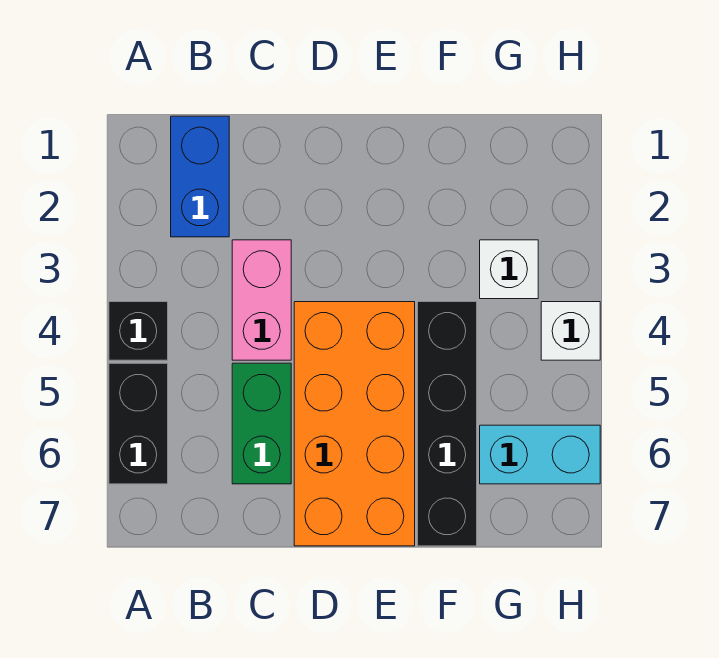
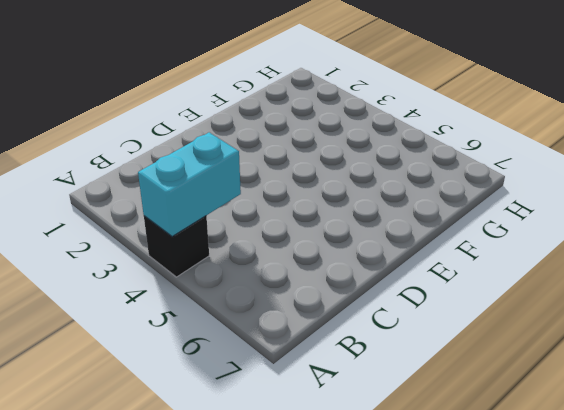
cyan brick A4:B4 level 2 -> cyan brick G6:H6 level 1
none -> black brick A5:A6 level 1
none -> blue brick B1:B2 level 1

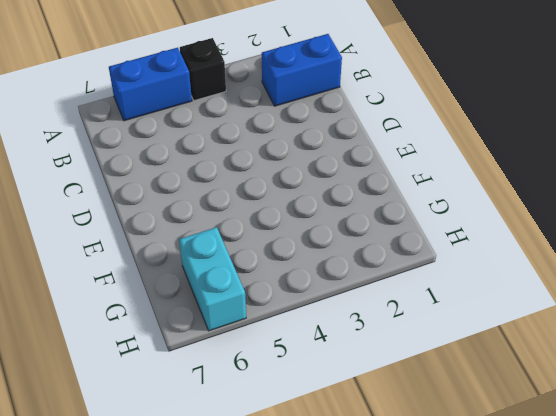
blue brick A5:A6 level 1 -> black brick A5:A6 level 1
none -> pink brick C3:C4 level 1
none -> green brick C5:C6 level 1

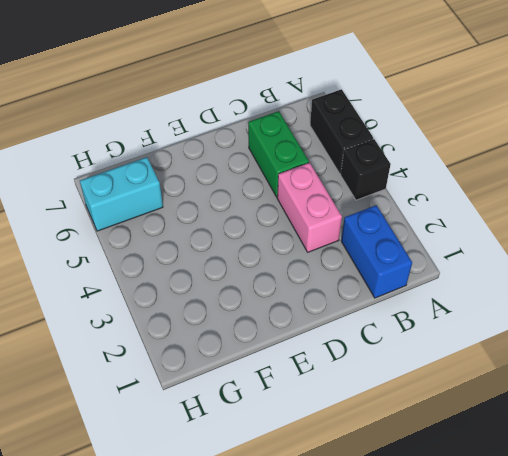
none -> orange brick D4:E7 level 1
none -> black brick F4:F7 level 1

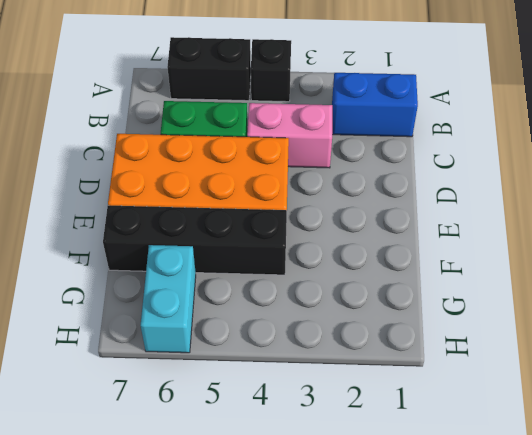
none -> white brick G3 level 1
none -> white brick H4 level 1

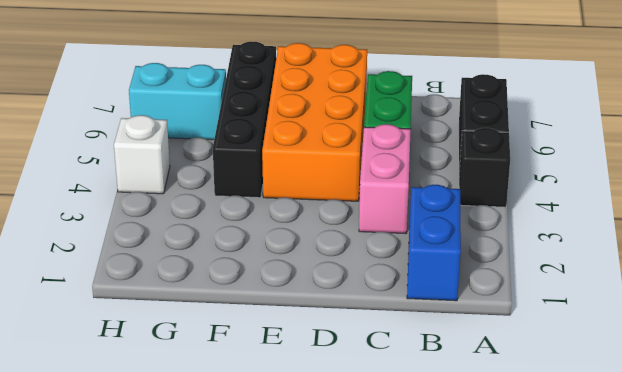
none -> white brick G3 level 1

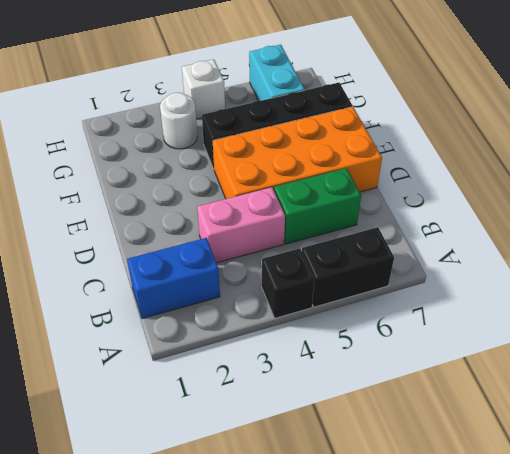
white round brick G3 level 1 -> white brick G3 level 1

